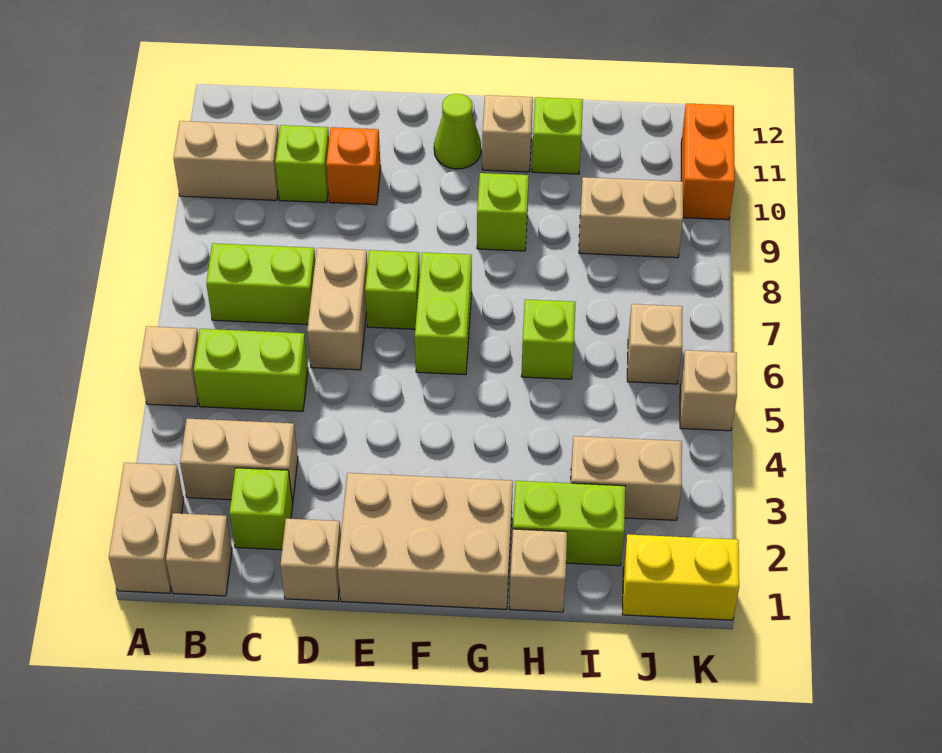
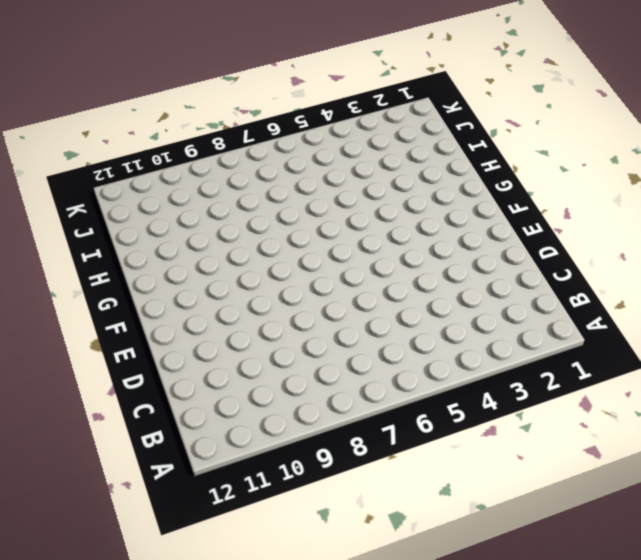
none -> tan brick A1:A2 level 1
none -> tan brick A5 level 1
none -> tan brick A10:B10 level 1

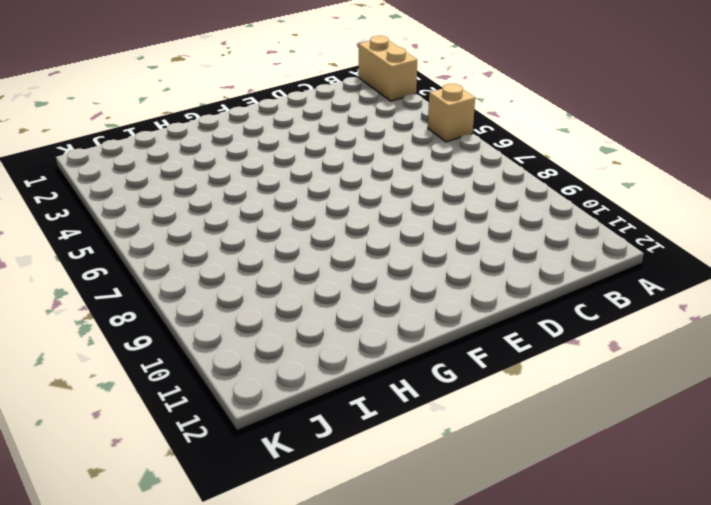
none -> tan brick A10:B10 level 1
none -> tan brick B1 level 1
none -> tan brick B3:C3 level 1

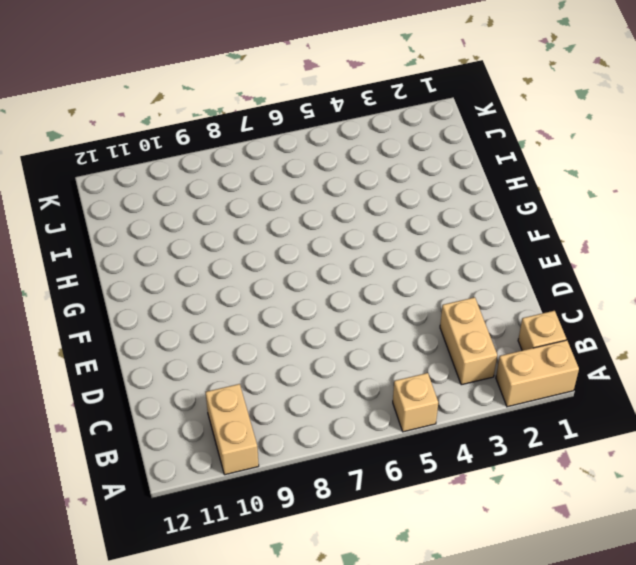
none -> lime brick B5:C5 level 1
none -> lime brick B7:C7 level 1
none -> lime brick C2 level 1

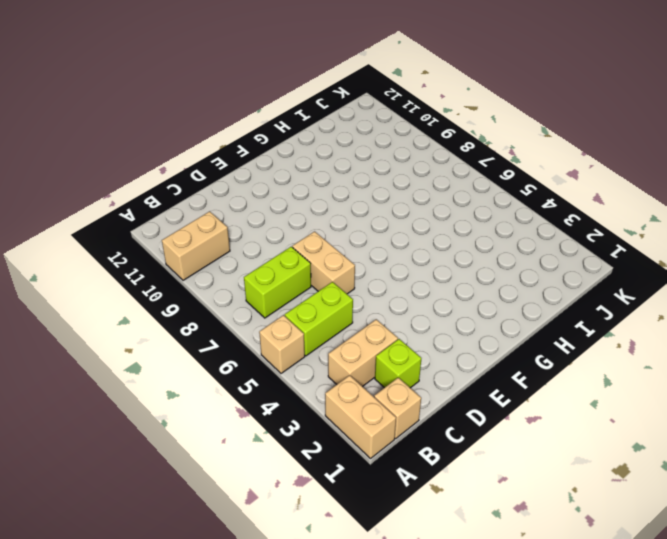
none -> lime brick C10 level 1
none -> tan brick D1 level 1
none -> orange brick D10 level 1

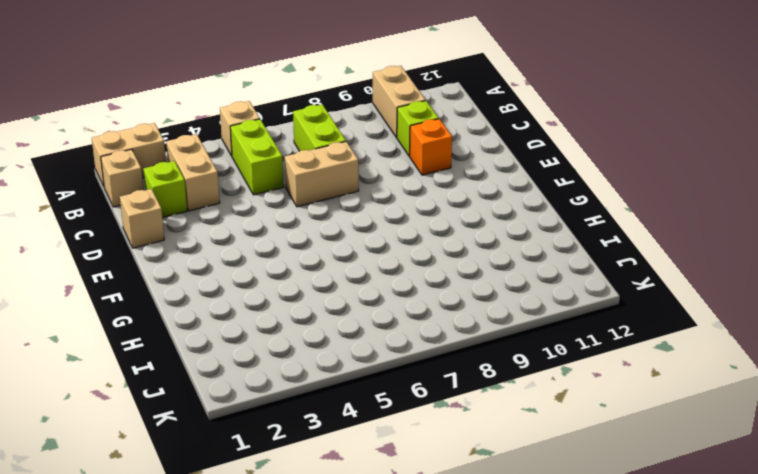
none -> tan brick E1:G2 level 1
none -> lime brick E7 level 1
none -> lime brick F6:F7 level 1

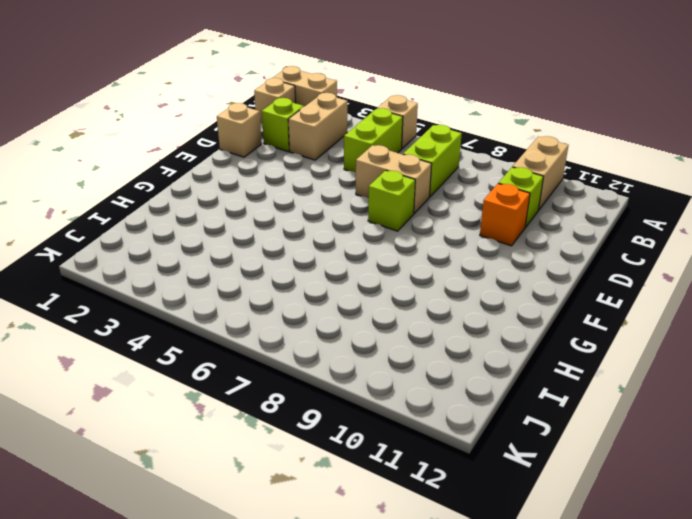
none -> tan brick E1:G2 level 1
none -> lime brick F6:F7 level 1
none -> lime cone F11 level 1

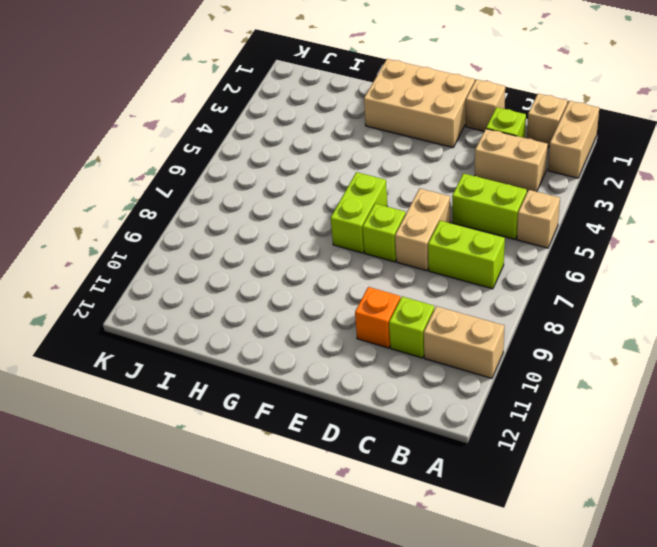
none -> lime cone F11 level 1
none -> lime brick G9 level 1
none -> tan brick G11 level 1

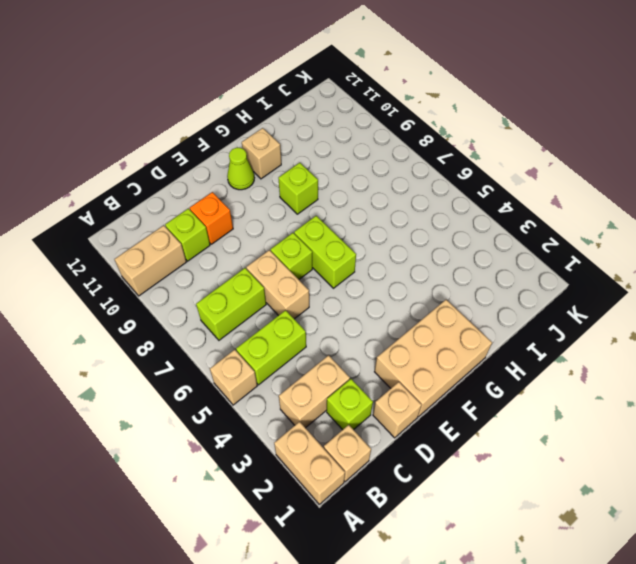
none -> tan brick H1 level 1
none -> lime brick H2:I2 level 1
none -> lime brick H6 level 1

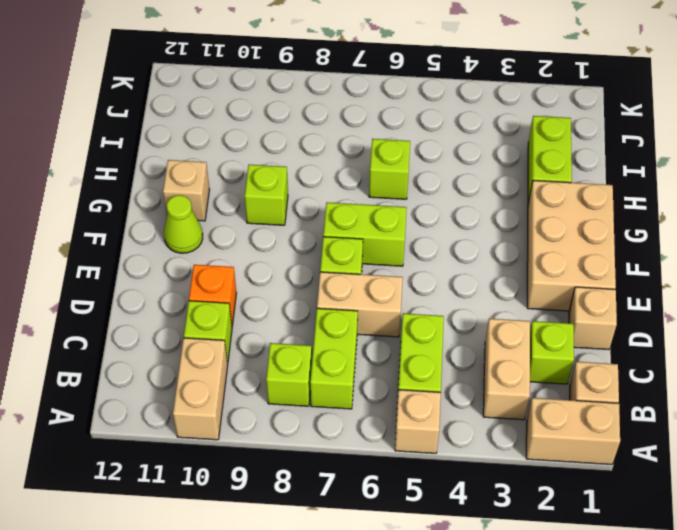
lime brick B8 level 1 -> lime brick H11 level 1
none -> tan brick H1 level 1
none -> tan brick I3:J3 level 1
none -> tan brick I9:J9 level 1

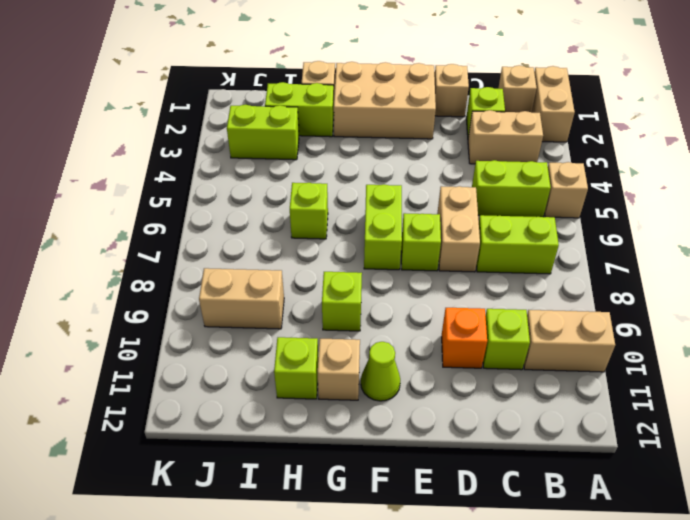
lime brick I3:J3 level 1 -> tan brick I3:J3 level 1
none -> yellow brick J1:K1 level 1
none -> tan brick J6 level 1
none -> tan brick K5 level 1

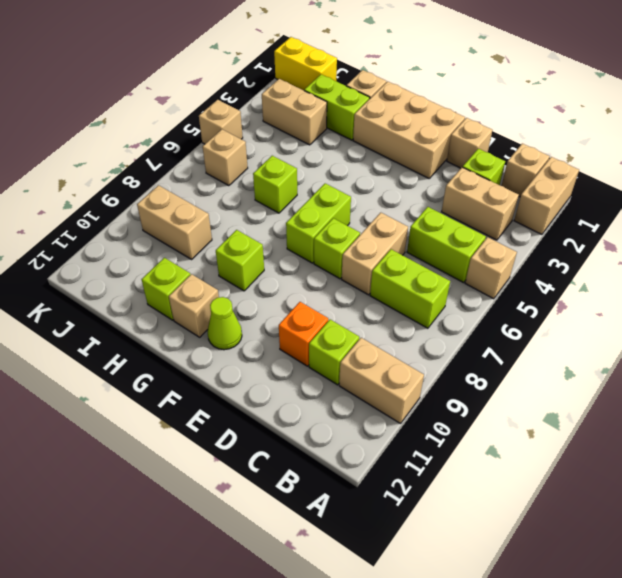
none -> orange brick K10:K11 level 1

